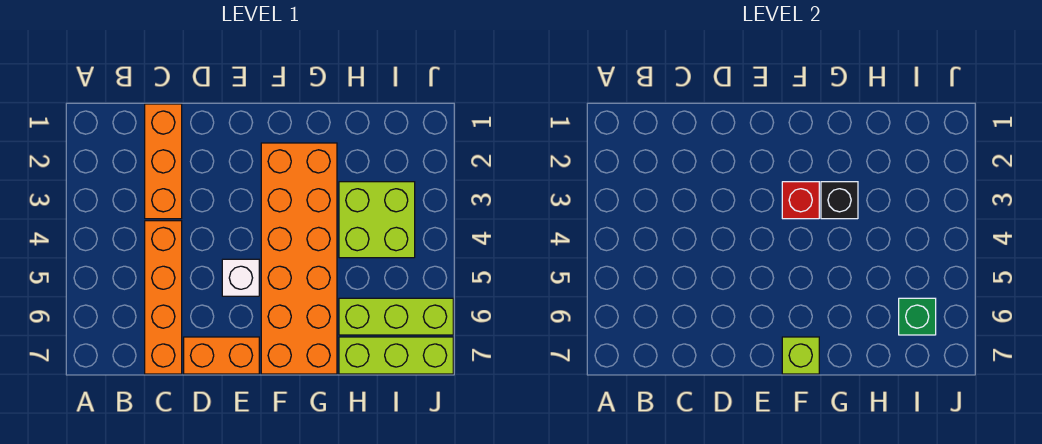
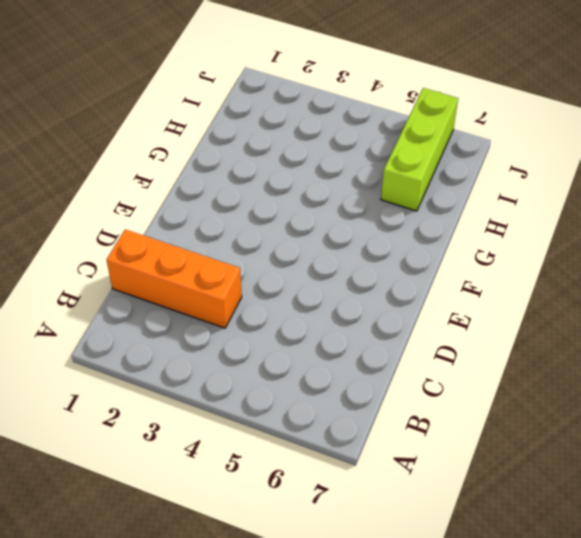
none -> orange brick C4:C7 level 1
none -> orange brick D7:E7 level 1
none -> white brick E5 level 1

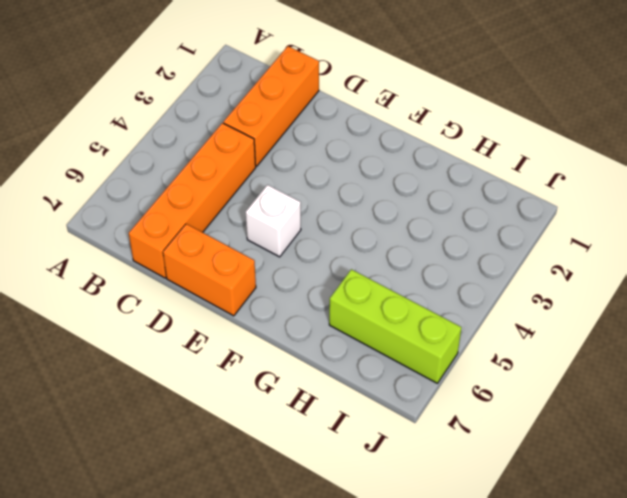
none -> orange brick F2:G7 level 1
none -> lime brick H3:I4 level 1
none -> lime brick H7:J7 level 1

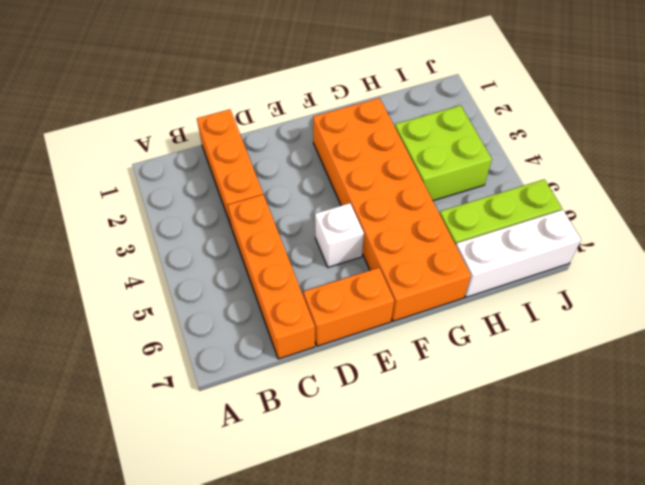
white brick H7:J7 level 1 -> lime brick H7:J7 level 1
none -> red brick F3 level 2
none -> lime brick F7 level 2
none -> black brick G3 level 2

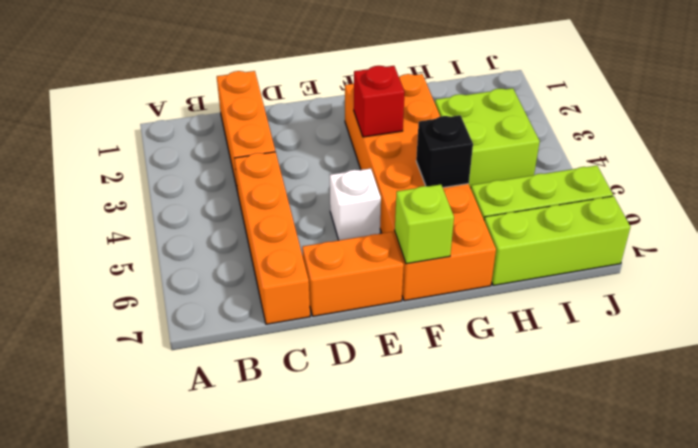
black brick G5 level 2 -> black brick G3 level 2
none -> green brick I6 level 2

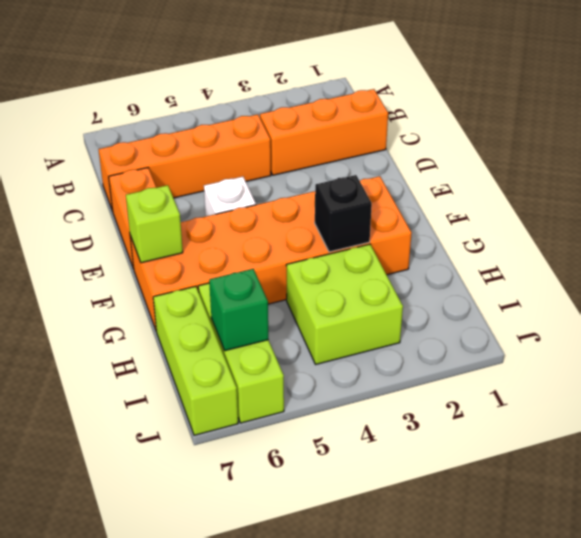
none -> red brick F3 level 2

